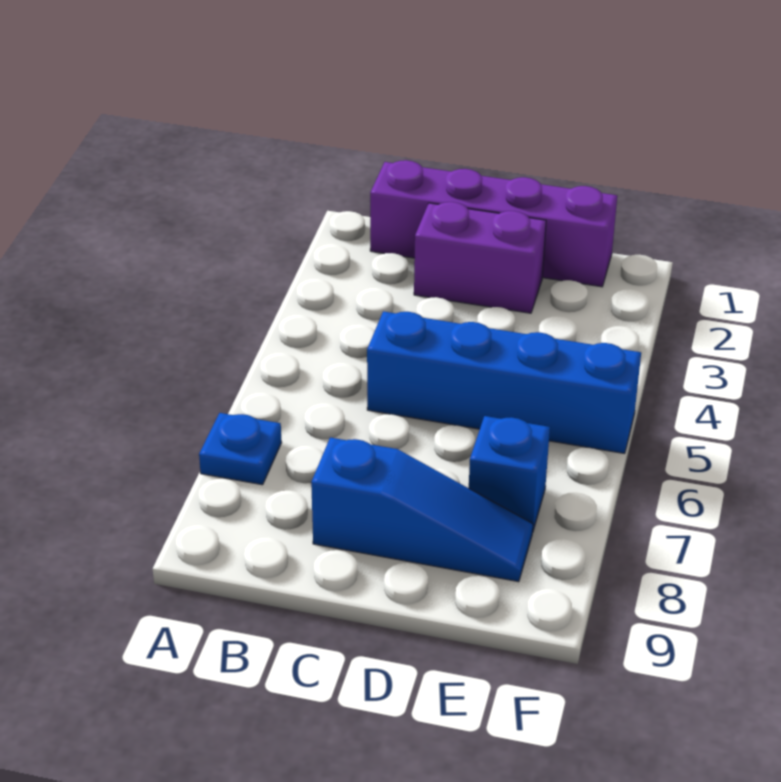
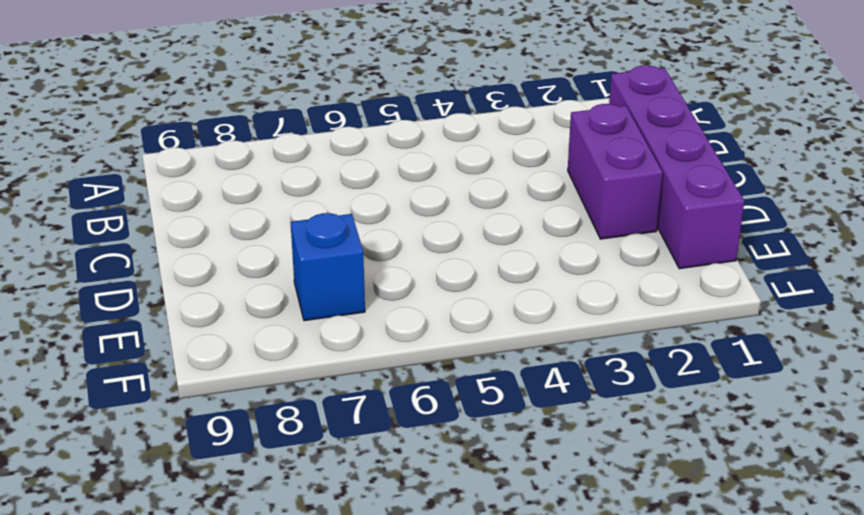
none -> blue plate A7 level 1
none -> blue brick C5:F5 level 1

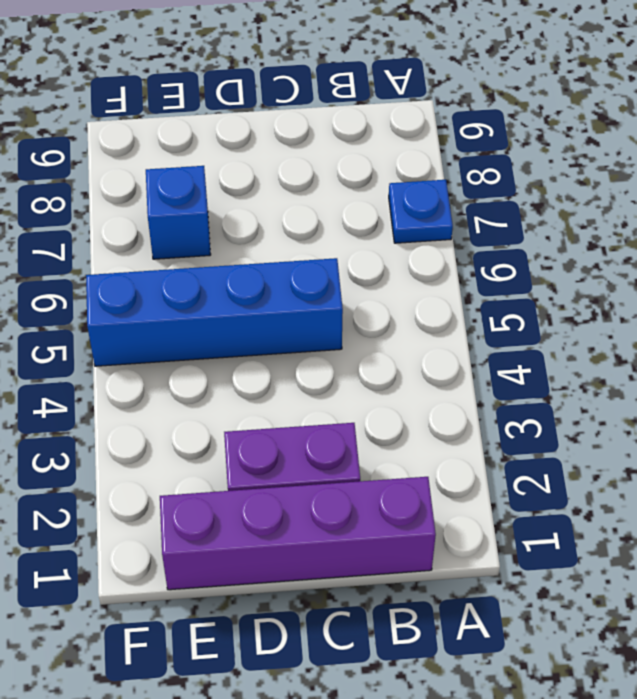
none -> blue slope C8:E8 level 1 top C

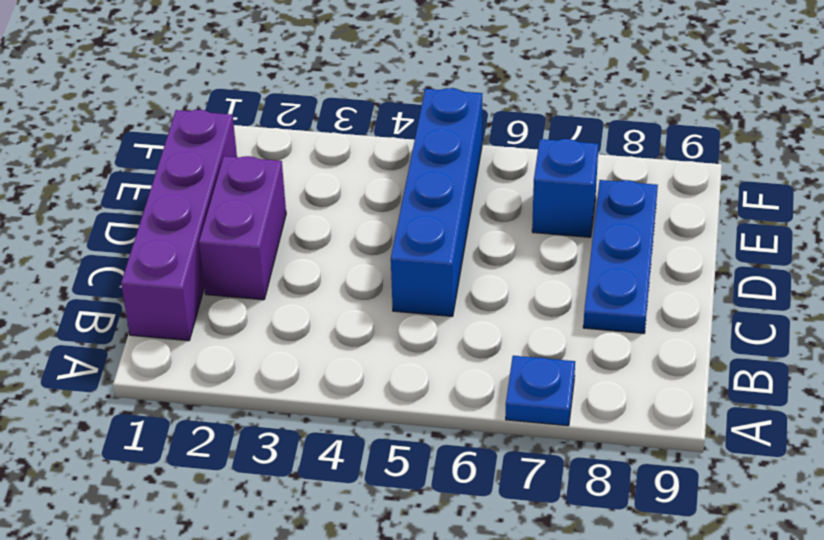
blue plate C8:E8 level 1 -> blue slope C8:E8 level 1 top C

